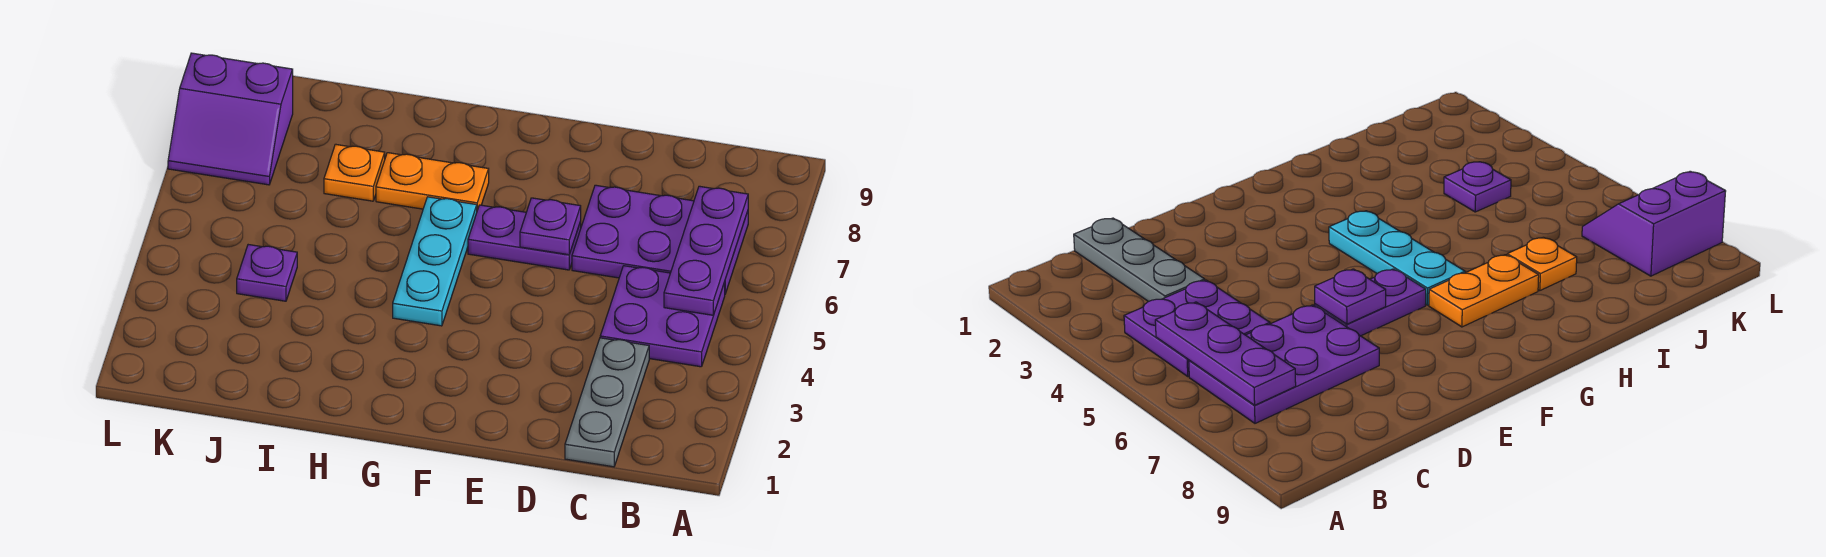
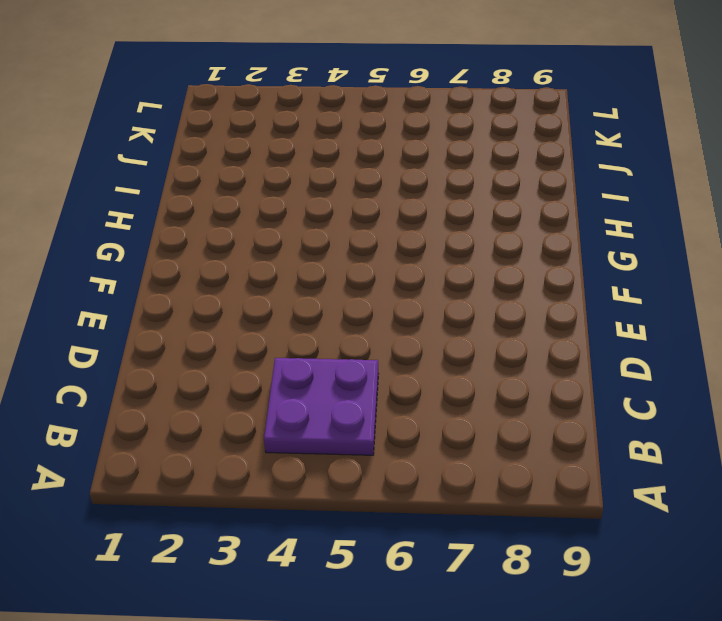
none -> purple plate B6:D7 level 1
none -> grey plate C1:C3 level 1

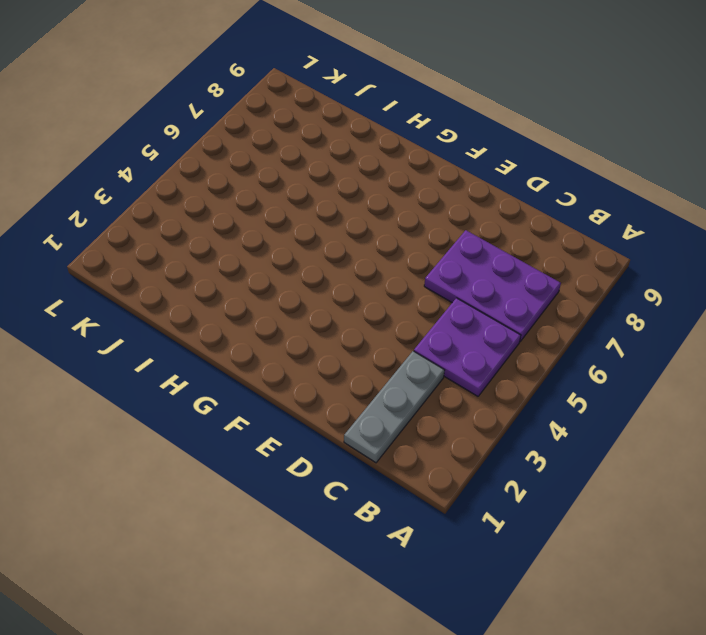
none -> purple plate E6:F6 level 1
none -> cyan plate G4:G6 level 1

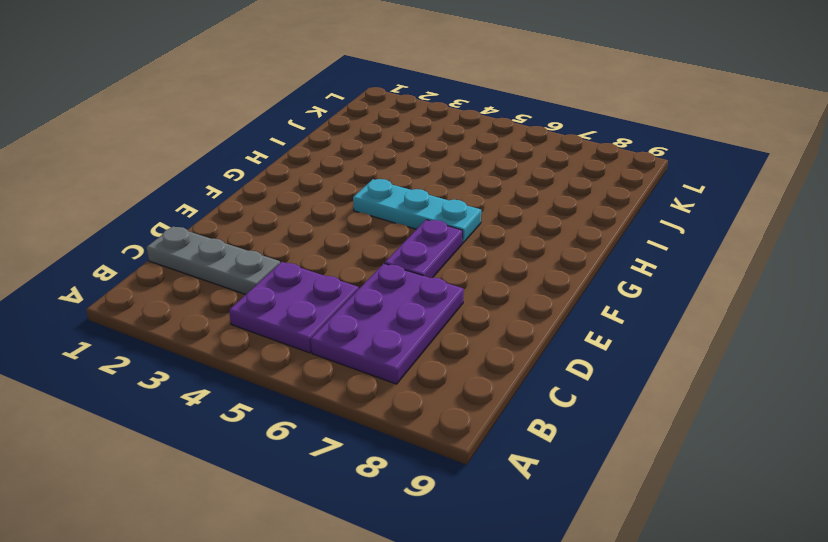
none -> orange plate G7:H7 level 1
none -> orange plate I7 level 1

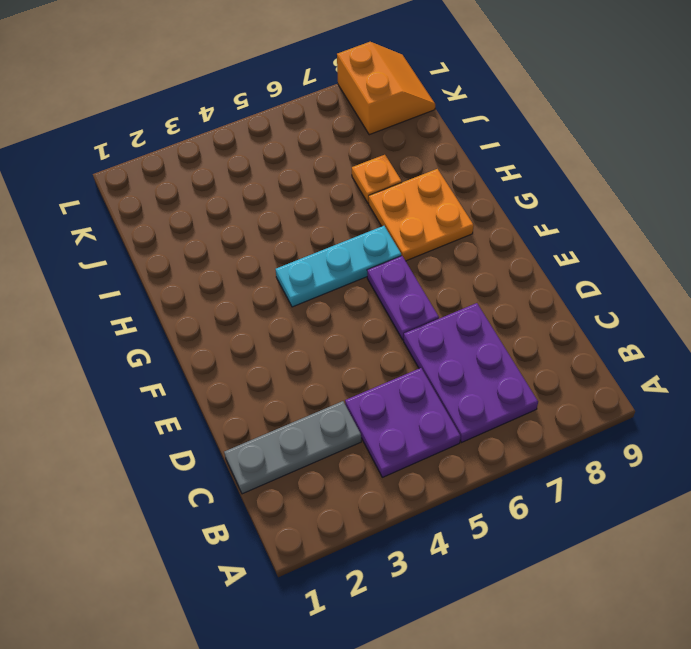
orange plate G7:H8 level 1 -> orange plate G7:H7 level 1
orange slope K8:L9 level 1 top 8 -> purple slope K7:L8 level 1 top 8
none -> purple plate J4 level 1
none -> purple plate B5:B7 level 2

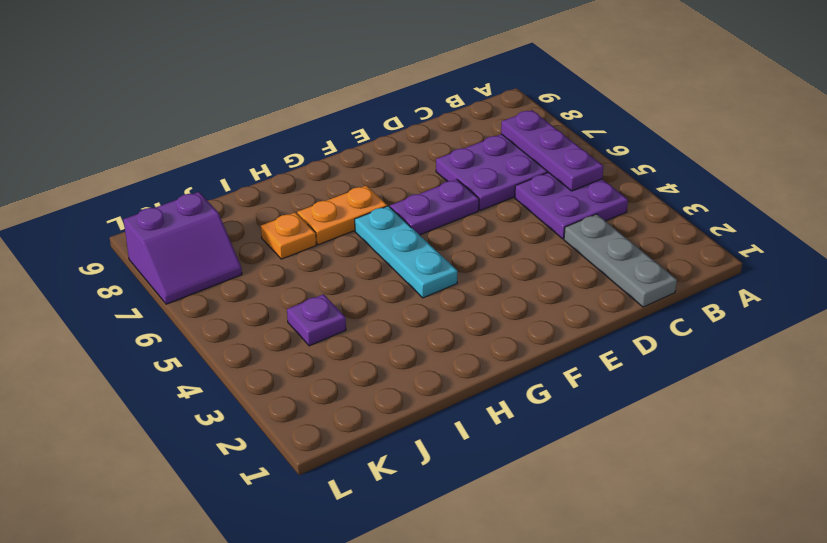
none -> purple plate E6 level 2

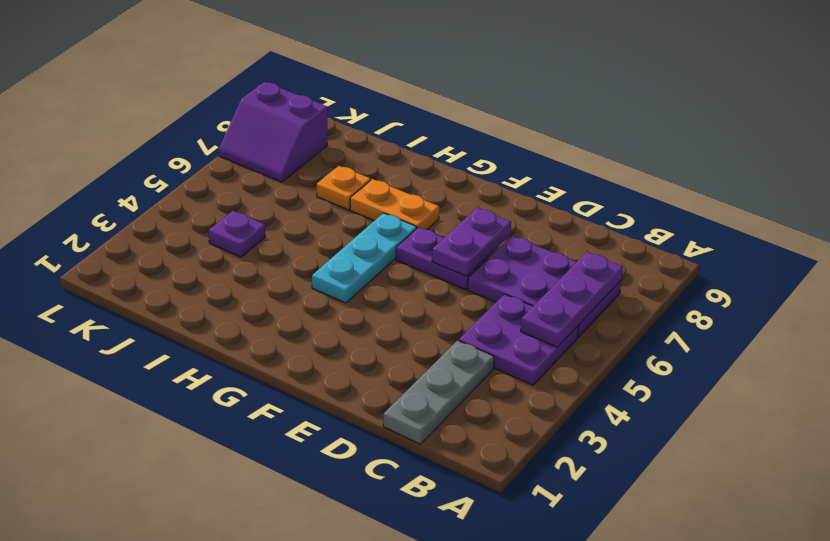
purple plate E6:E7 level 2 -> purple plate E6 level 2

